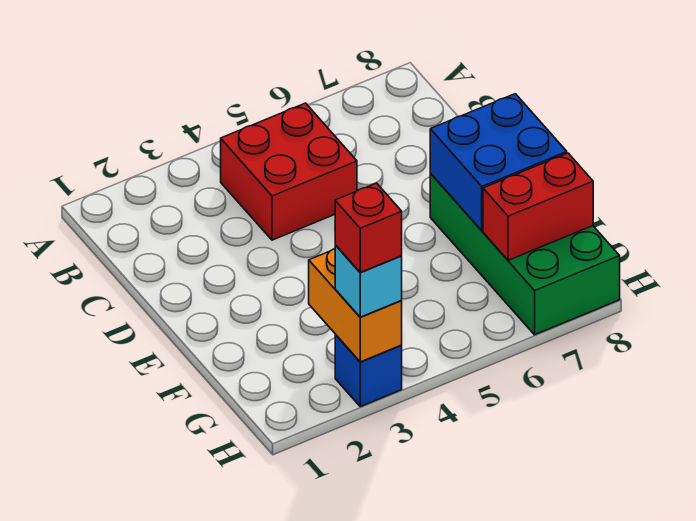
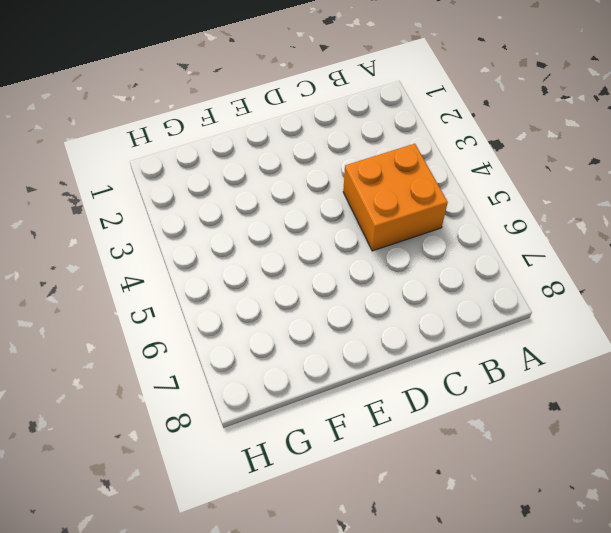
orange brick B4:C5 level 1 -> red brick B4:C5 level 1
none -> green brick E7:H8 level 1
none -> blue brick H3 level 1

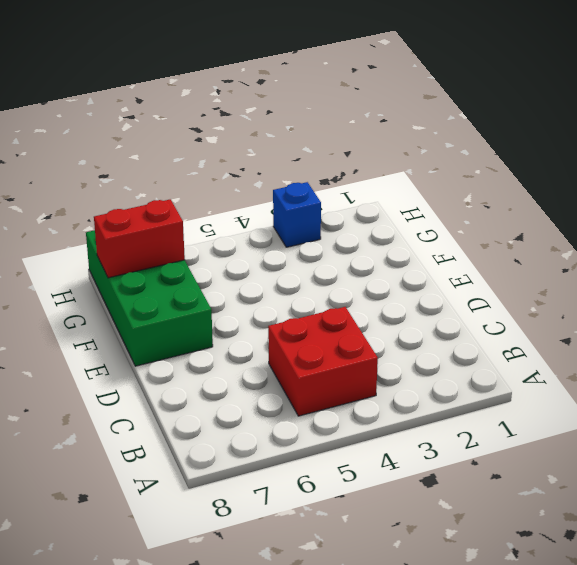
none -> blue brick E7:F8 level 2
none -> orange brick G3:H3 level 2

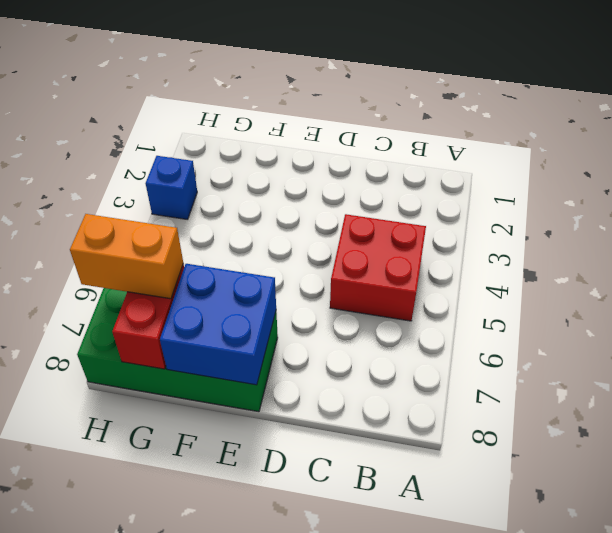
orange brick G7:H7 level 3 -> orange brick G3:H3 level 2
none -> cyan brick H3 level 3
none -> red brick H3 level 4

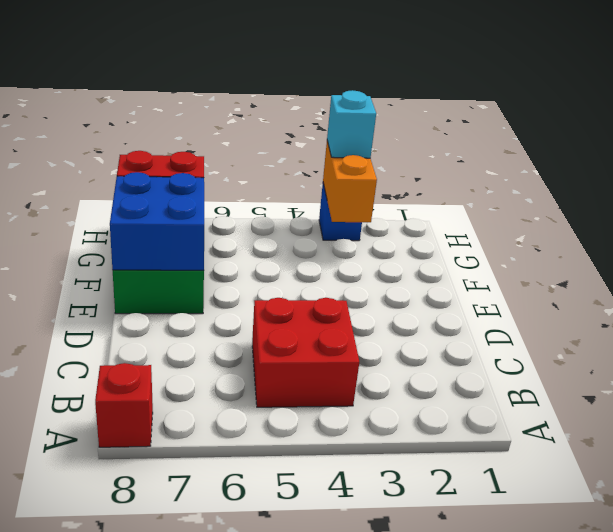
red brick A8 level 1 -> red brick H3 level 4

